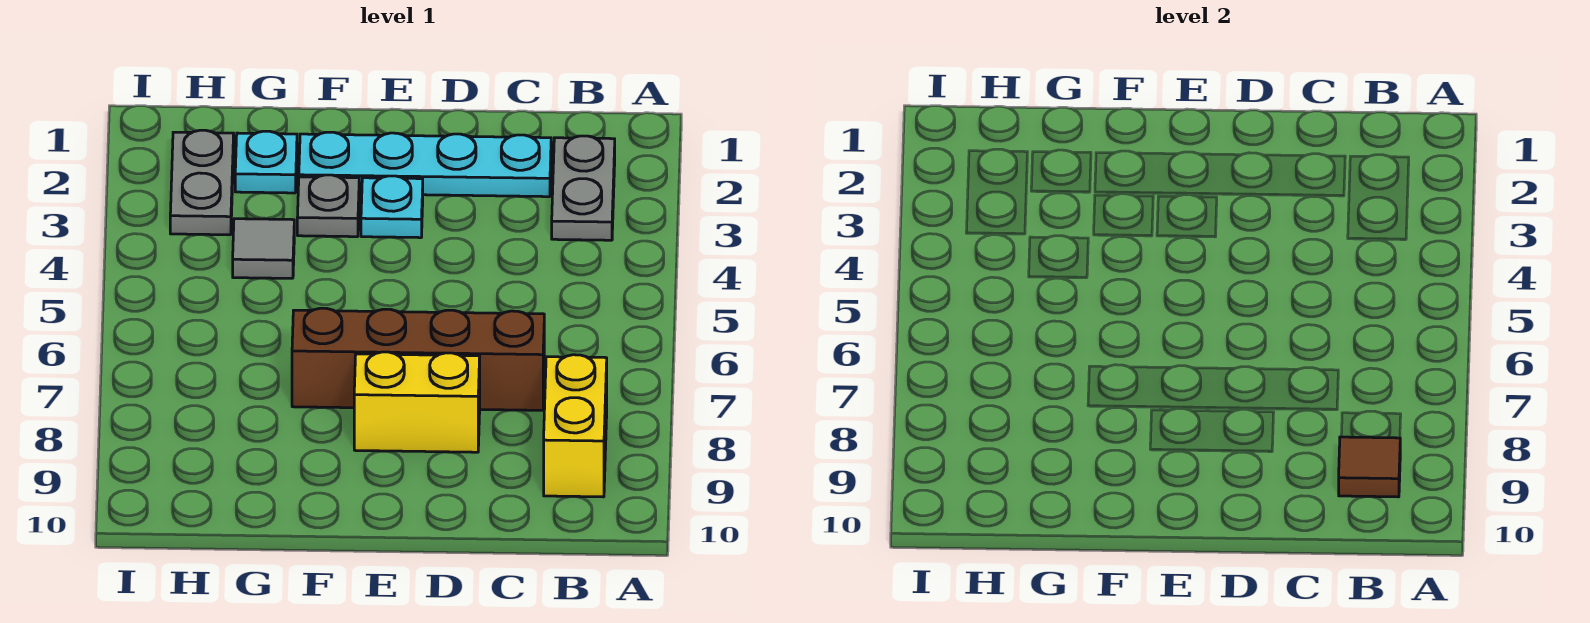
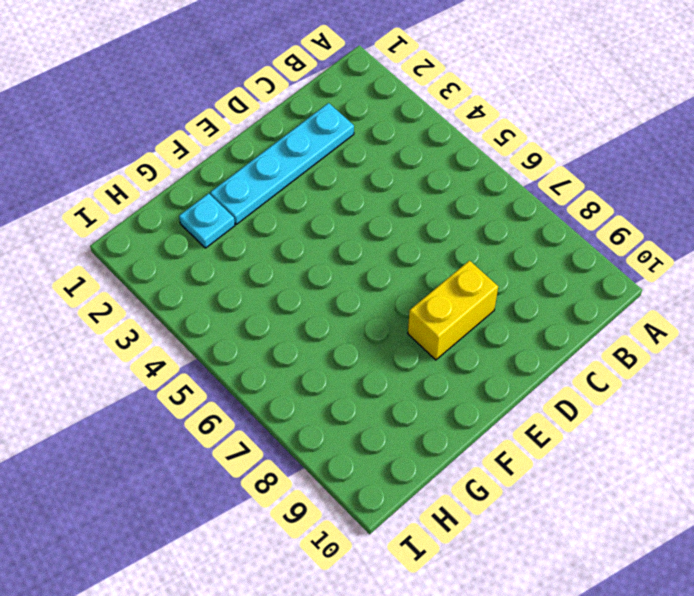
none -> grey plate B2:B3 level 1
none -> yellow brick B8:B9 level 1

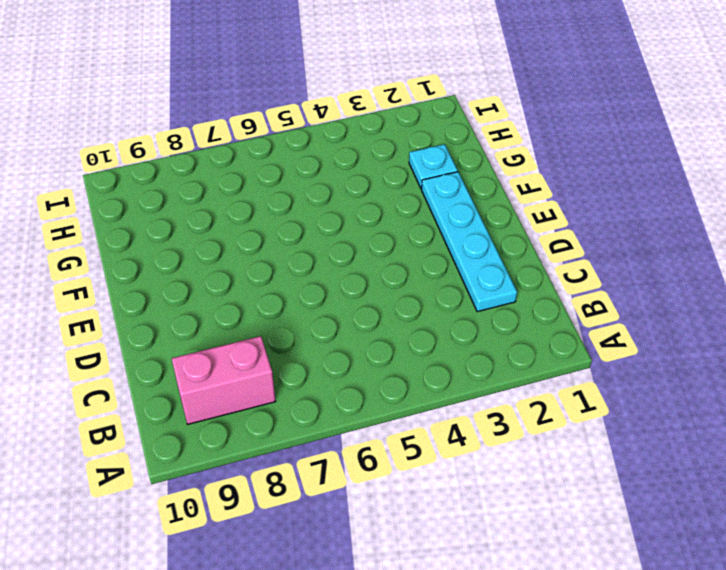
pink brick B8:B9 level 1 -> yellow brick B8:B9 level 1
none -> grey plate B2:B3 level 1
none -> brown brick C7:F7 level 1

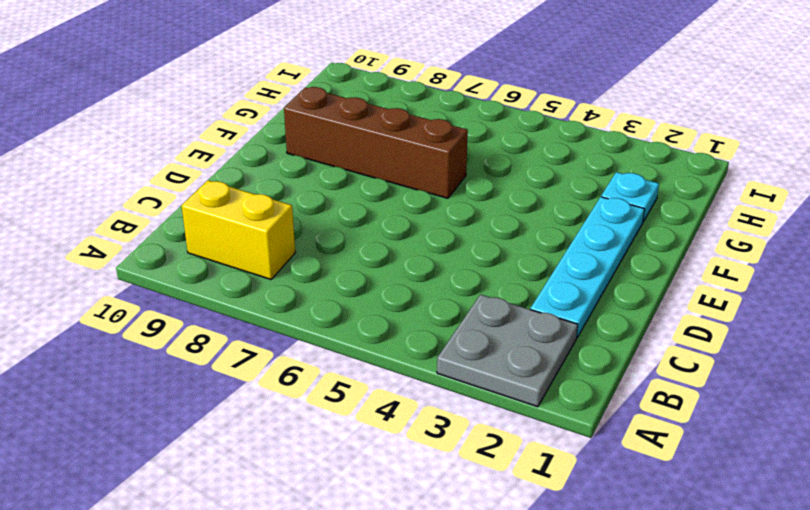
grey plate A2:B3 level 1 -> grey plate B2:B3 level 1
brown brick F6:F9 level 1 -> brown brick C7:F7 level 1
none -> yellow brick D8:E8 level 1
none -> cyan plate E3 level 1

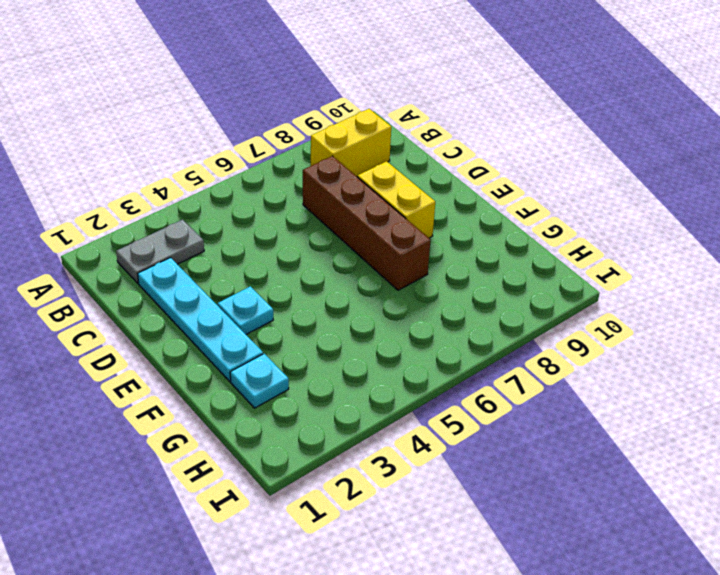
none -> grey plate F3 level 1
none -> grey tile G4 level 1

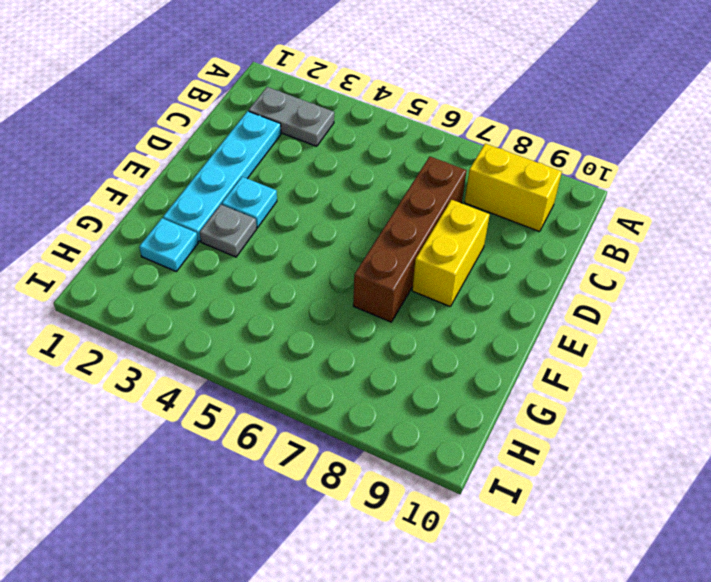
none -> grey tile G4 level 1
none -> grey plate H2:H3 level 1

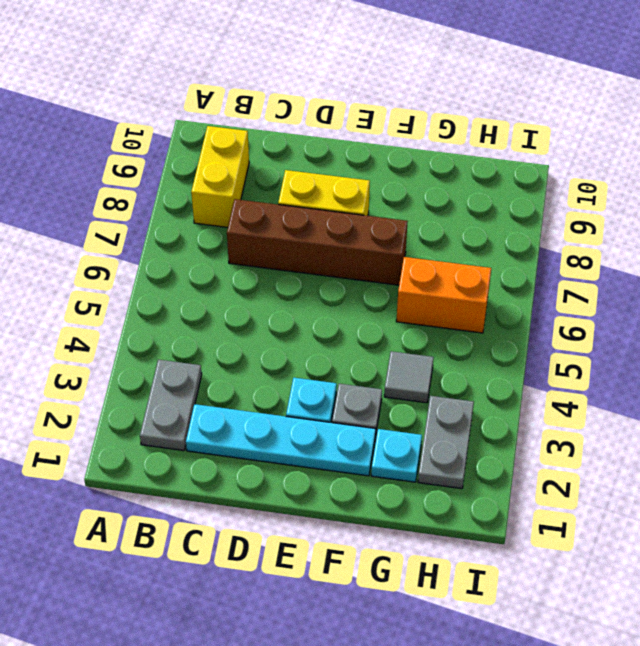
orange brick G6:H6 level 1 -> none
none -> brown tile B9 level 2

